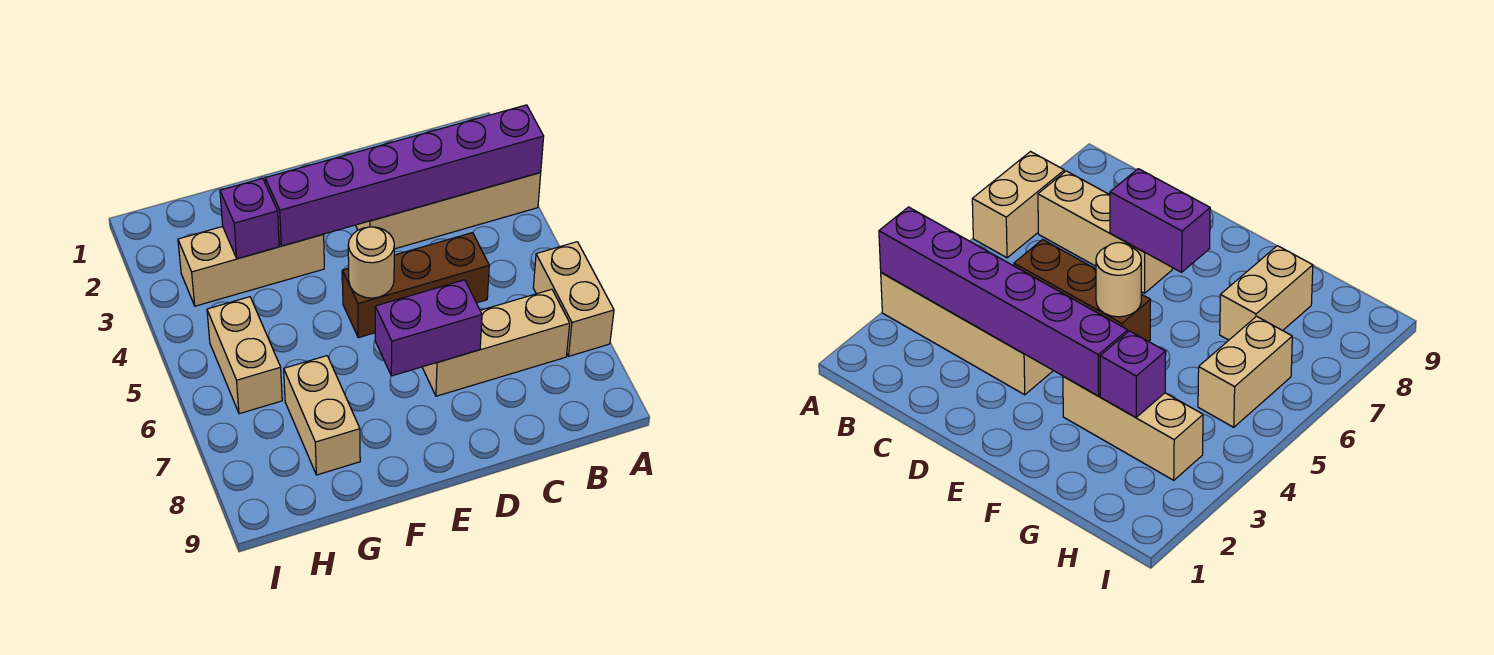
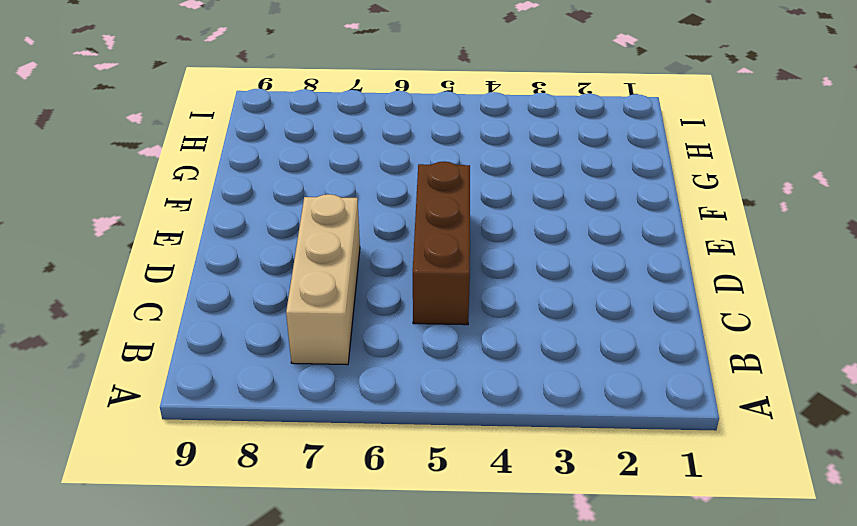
none -> tan brick A3:D3 level 1
none -> tan brick A6:A7 level 1

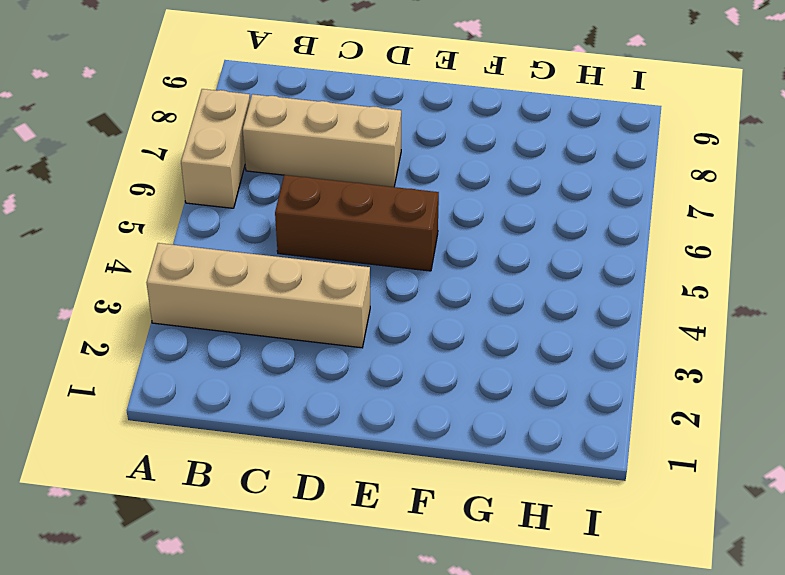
none -> tan brick F3:H3 level 1
none -> tan brick G7:G8 level 1

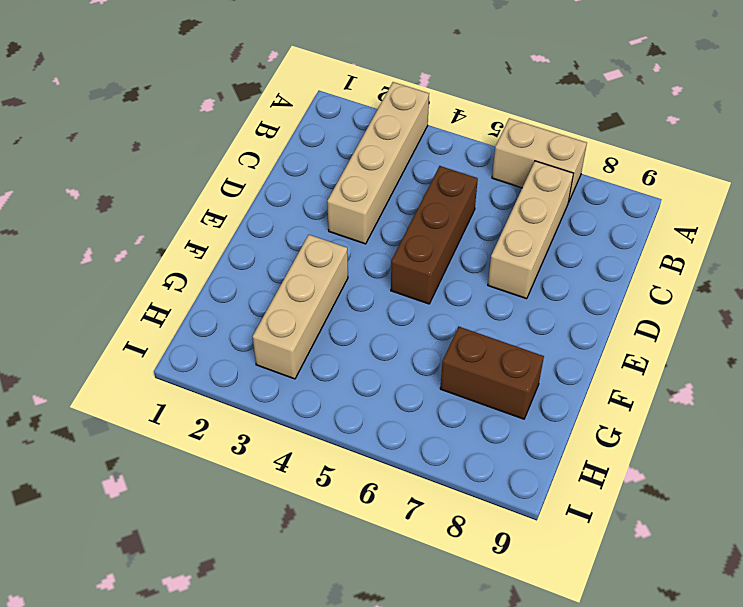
brown brick G7:G8 level 1 -> tan brick G7:G8 level 1
none -> tan brick H5:H6 level 1
none -> purple brick A3:F3 level 2

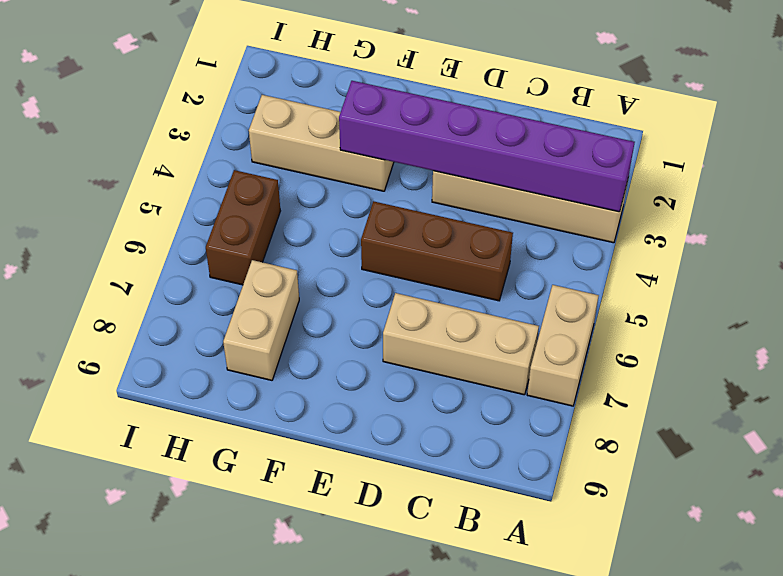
brown brick H5:H6 level 1 -> tan brick H5:H6 level 1
none -> purple brick D7:E7 level 2
none -> tan round brick E5 level 2

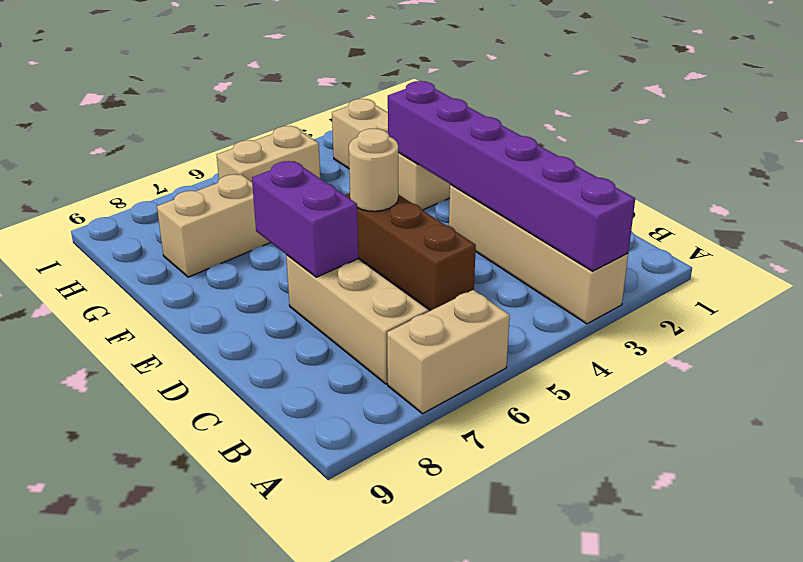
none -> purple brick G3 level 2

